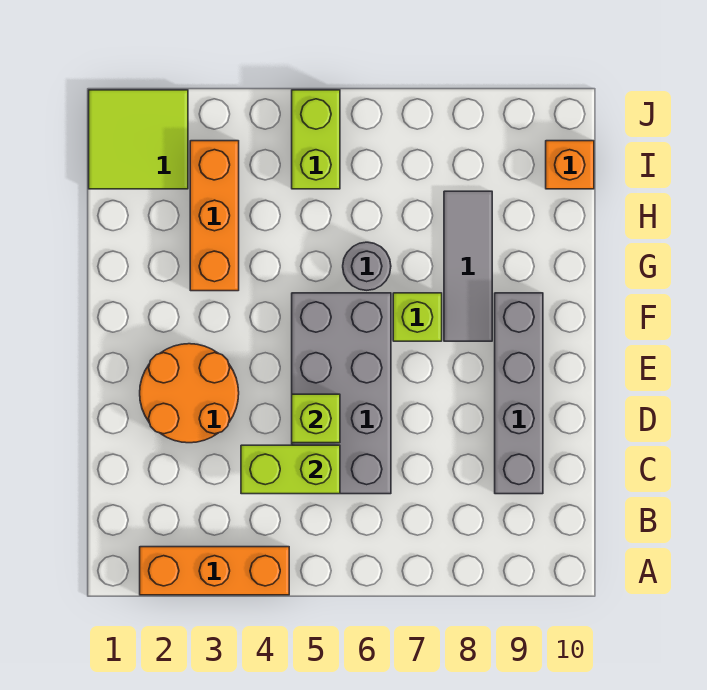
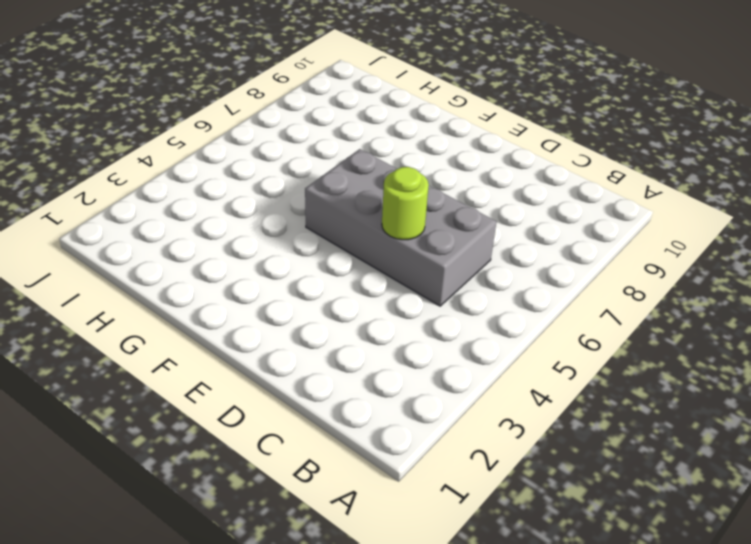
lime round brick D5 level 2 -> lime brick D5 level 2
none -> orange brick A2:A4 level 1
none -> grey brick C9:F9 level 1
none -> orange round brick D2:E3 level 1

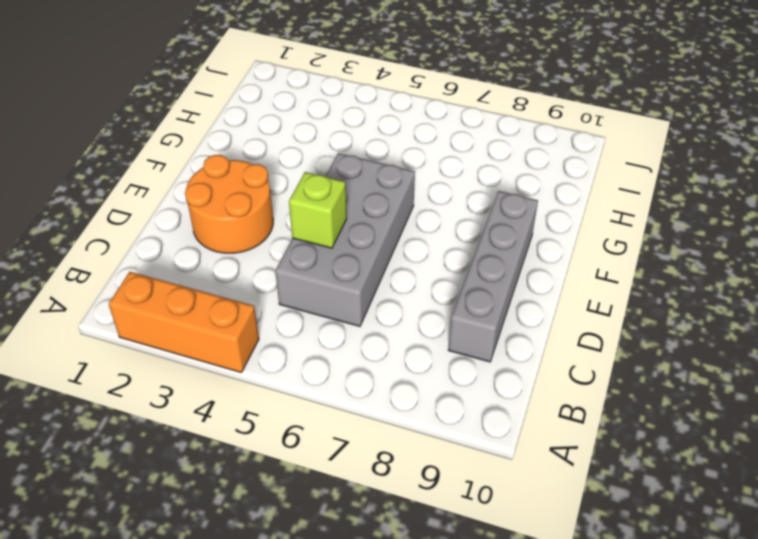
none -> lime brick F7 level 1
none -> grey tile F8:H8 level 1
none -> orange brick G3:I3 level 1

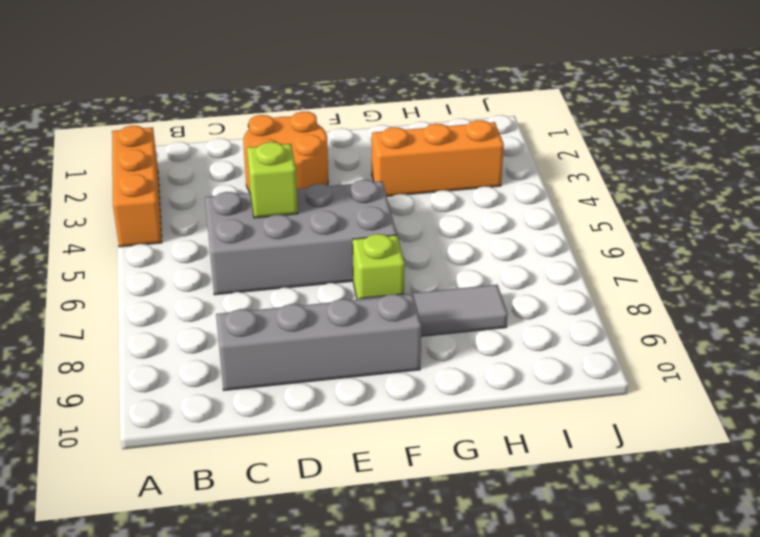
none -> grey round brick G6 level 1
none -> lime tile I1:J2 level 1
none -> lime brick I5:J5 level 1

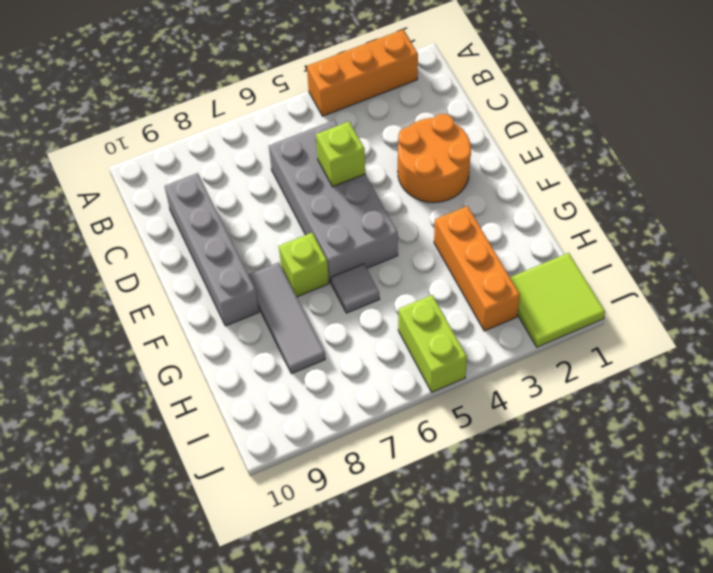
grey tile G6 level 1 -> grey round brick G6 level 1
none -> orange brick I10 level 1
none -> lime brick C4:C5 level 2

